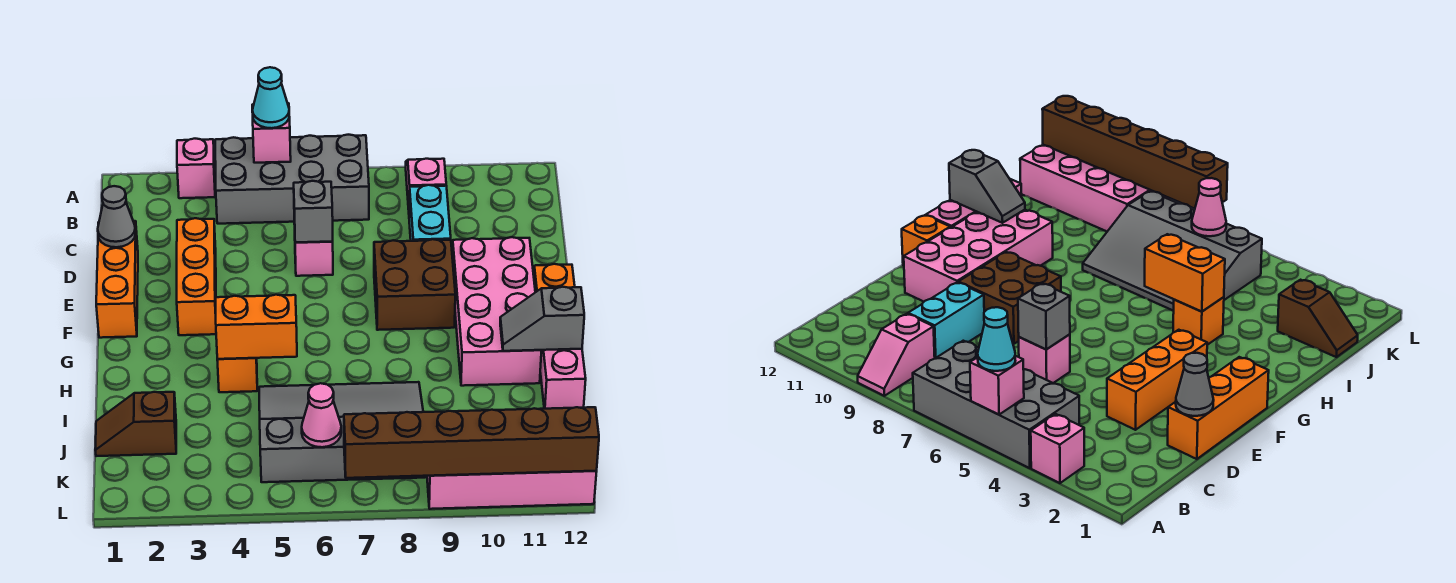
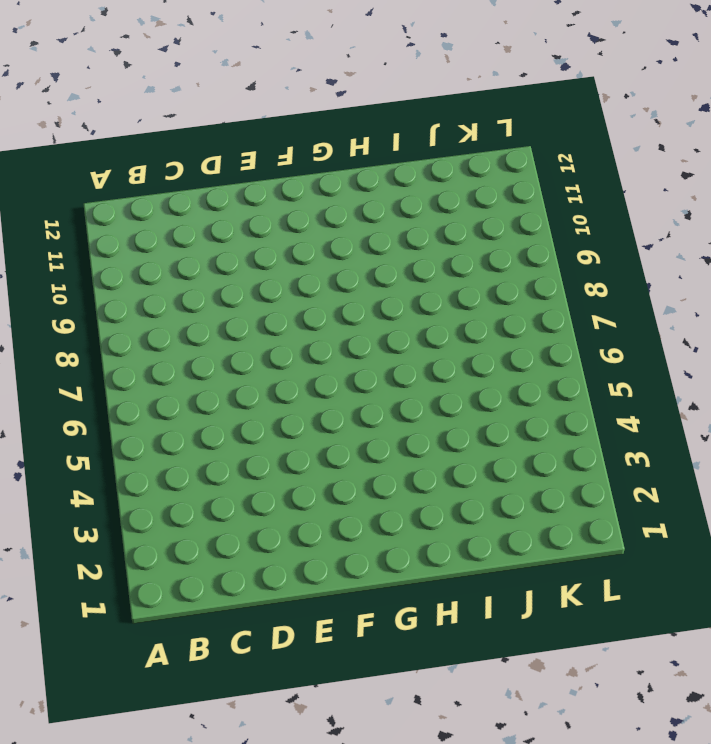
none -> pink brick A3 level 1
none -> grey brick A4:B7 level 1
none -> pink slope A9:B9 level 1 top B

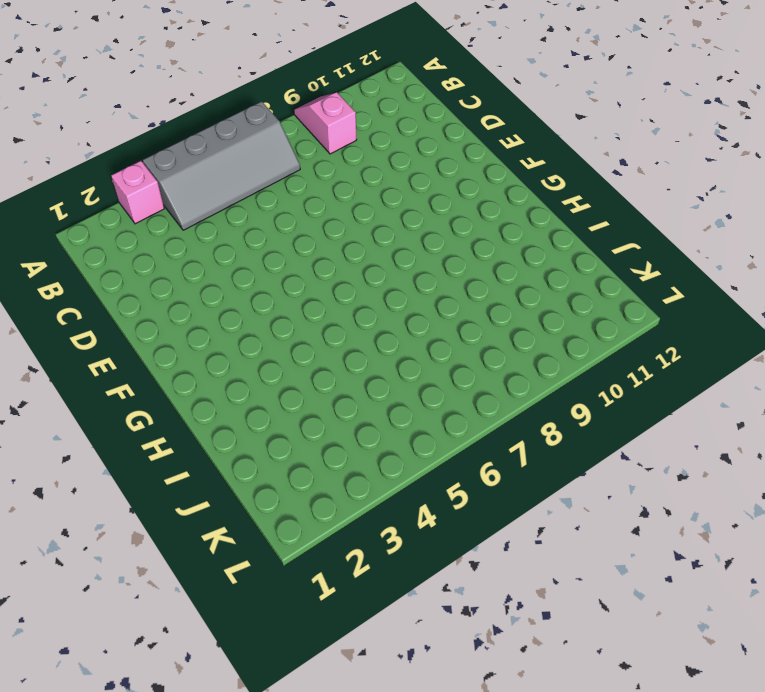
grey slope A4:B7 level 1 top A -> grey brick A4:B7 level 1
none -> cyan brick C9:D9 level 1
none -> orange brick D1:F1 level 1
none -> orange brick D3:F3 level 1

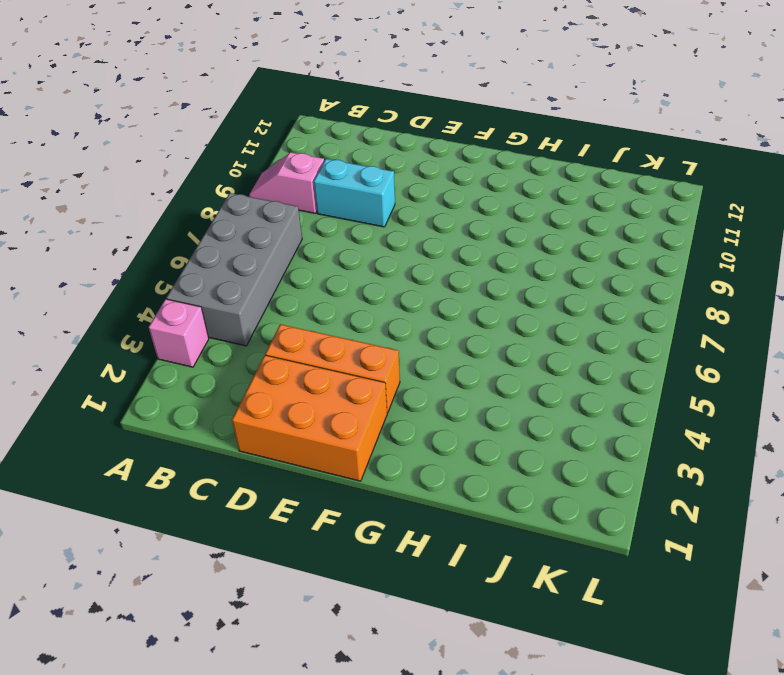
orange brick D1:F2 level 1 -> orange brick D1:F1 level 1
none -> pink brick D6 level 1
none -> brown brick E8:F9 level 1
none -> pink brick E10:H11 level 1

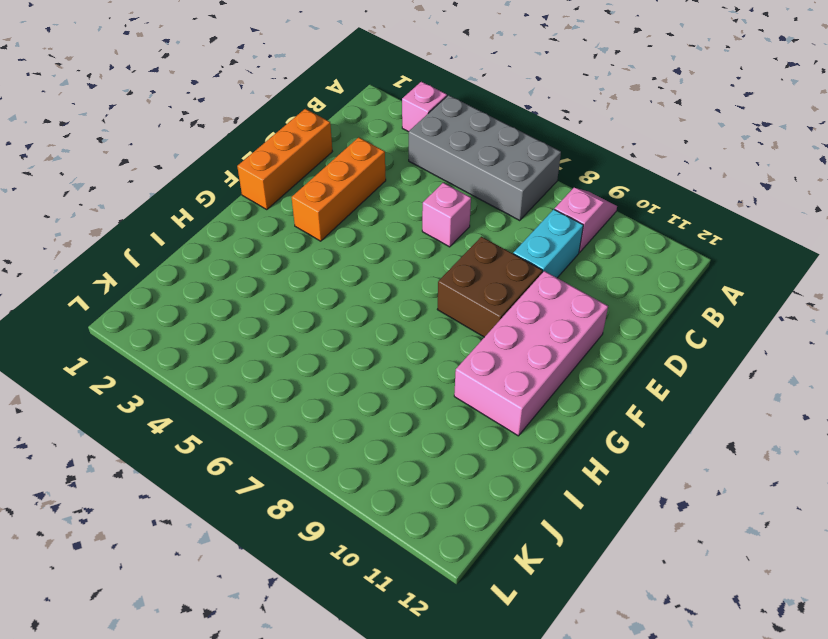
none -> orange brick F12 level 1
none -> pink brick G12:I12 level 1
none -> orange brick H4 level 1

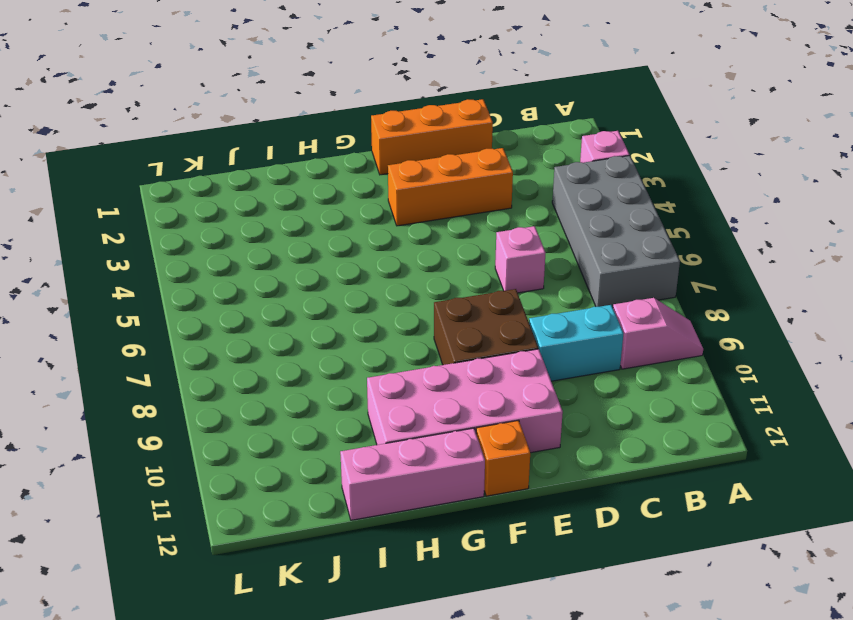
none -> orange brick H4 level 1
none -> grey slope I5:K8 level 1 top K
none -> brown slope J1:J2 level 1 top 2

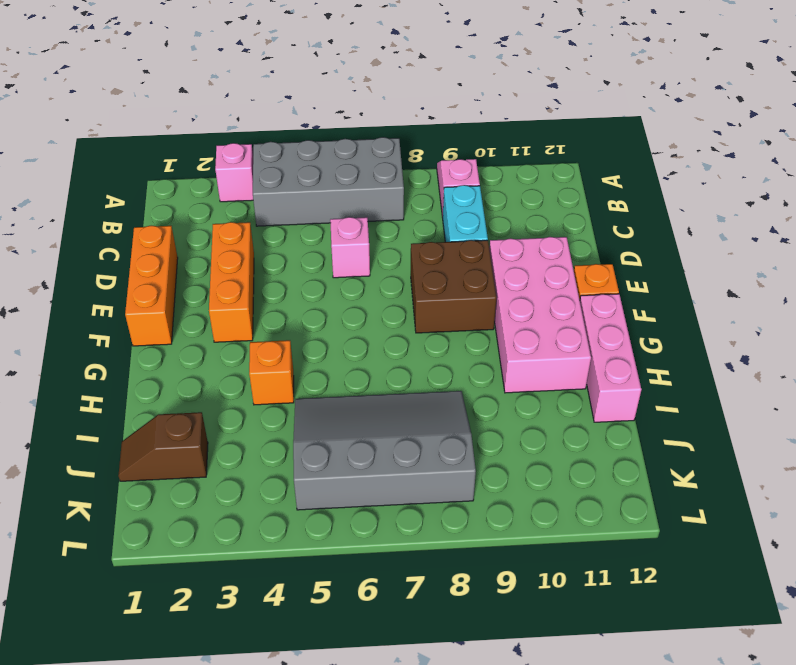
none -> pink brick K9:L12 level 1
none -> pink brick A5 level 2
none -> grey cone D1 level 2

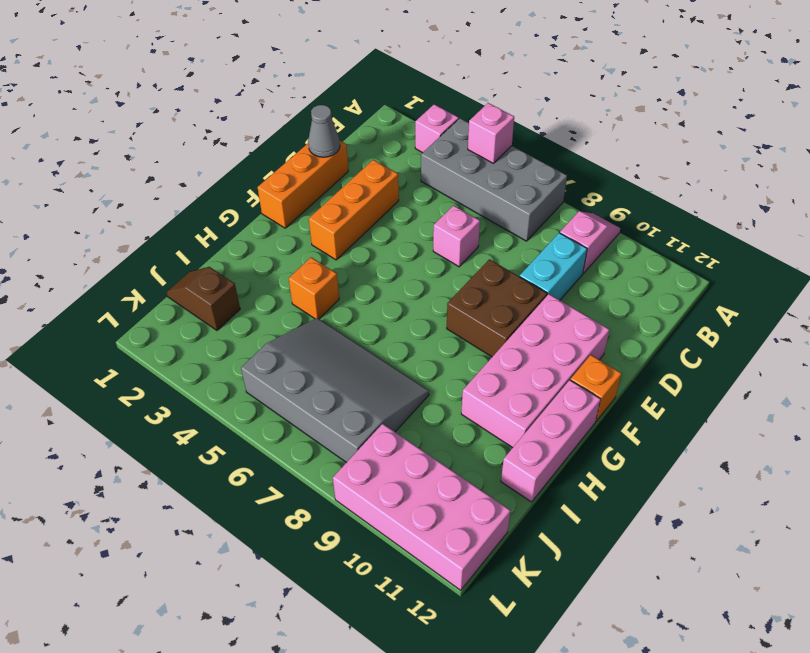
none -> grey brick D6 level 2
none -> orange brick H4:H5 level 2
none -> grey slope H11:H12 level 2 top 12

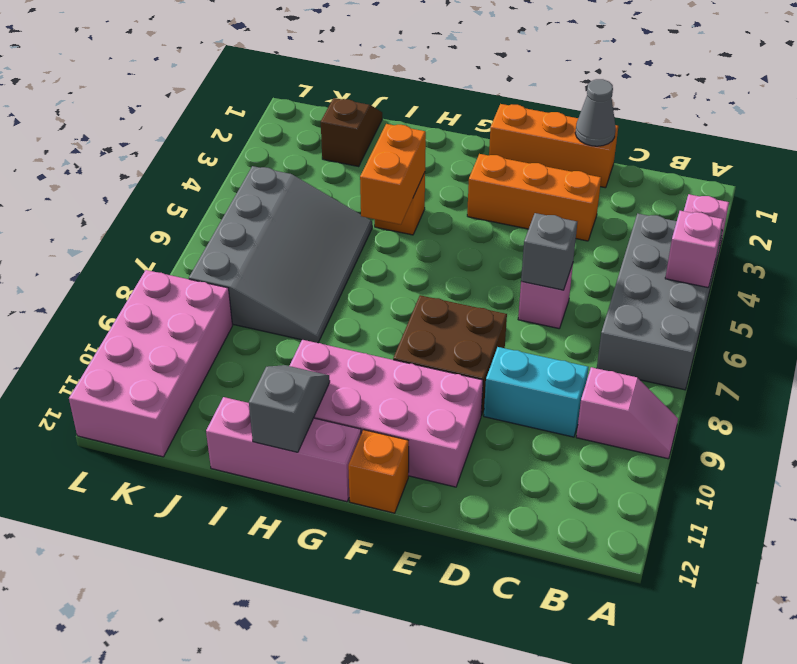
none -> pink cone K6 level 2
none -> brown brick L7:L12 level 2
none -> cyan cone A5 level 3

